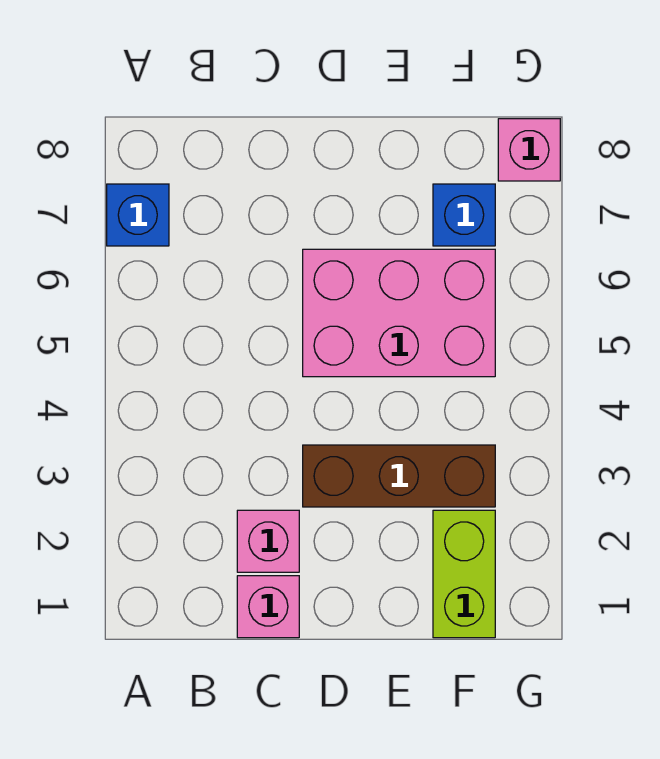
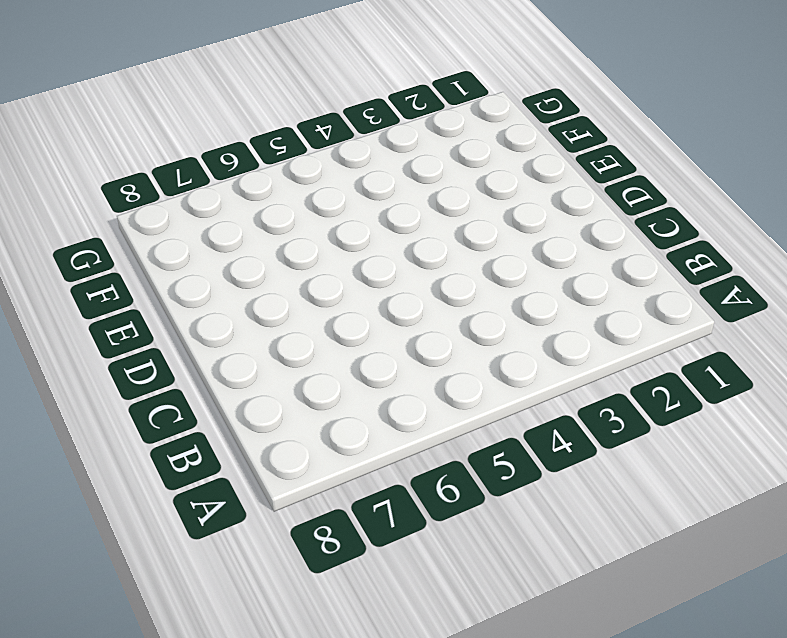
none -> blue brick A7 level 1
none -> pink brick C1 level 1

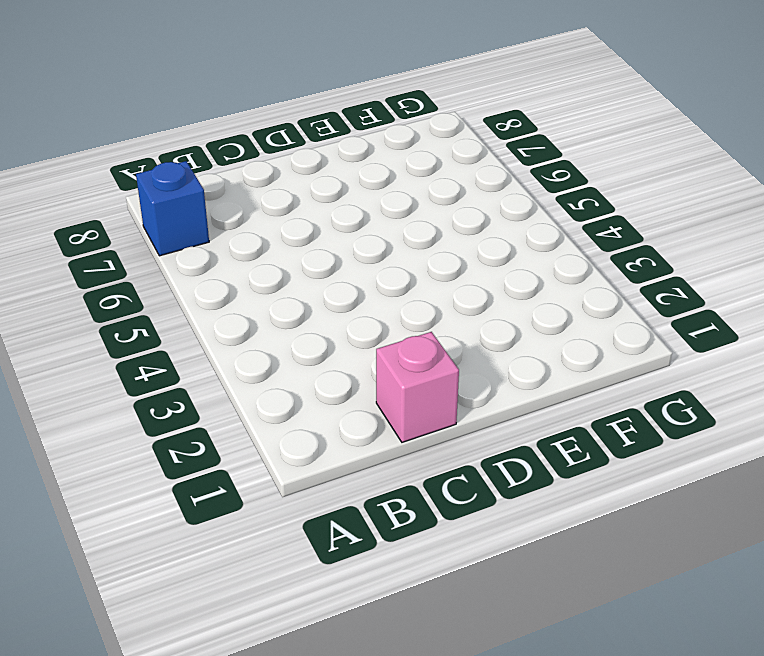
none -> pink brick C2 level 1
none -> brown brick D3:F3 level 1

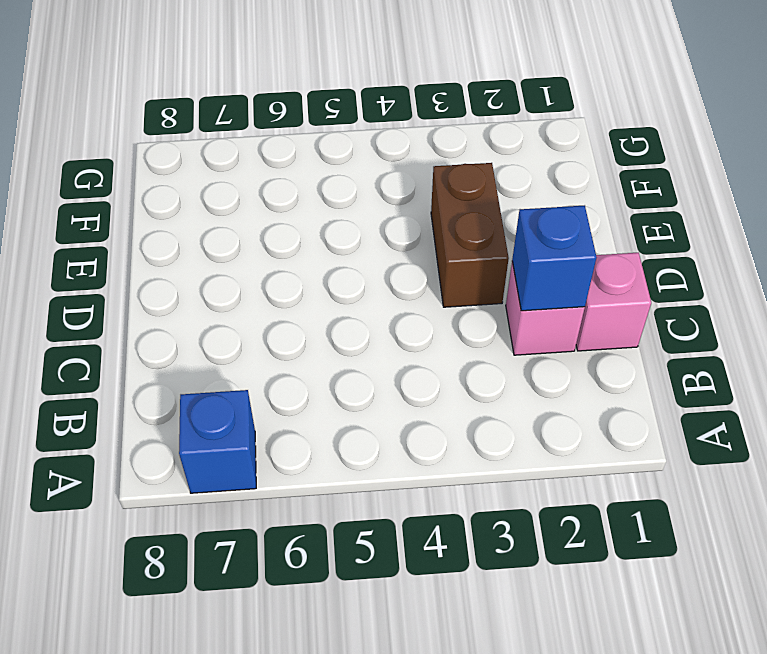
blue brick C2 level 2 -> blue brick F7 level 1
brown brick D3:E3 level 1 -> brown brick D3:F3 level 1
none -> pink brick D5:F6 level 1
none -> lime brick F1:F2 level 1

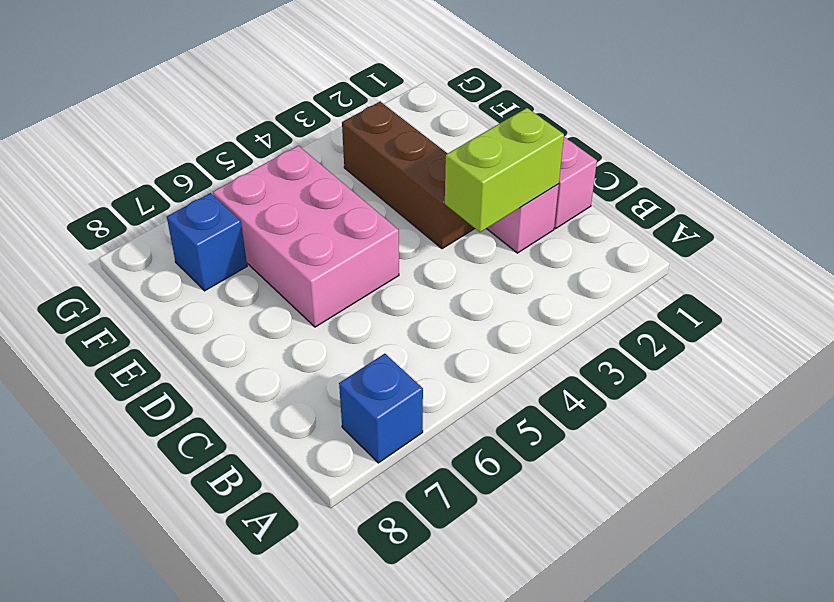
lime brick C2:C3 level 2 -> lime brick F1:F2 level 1
none -> pink brick G8 level 1

